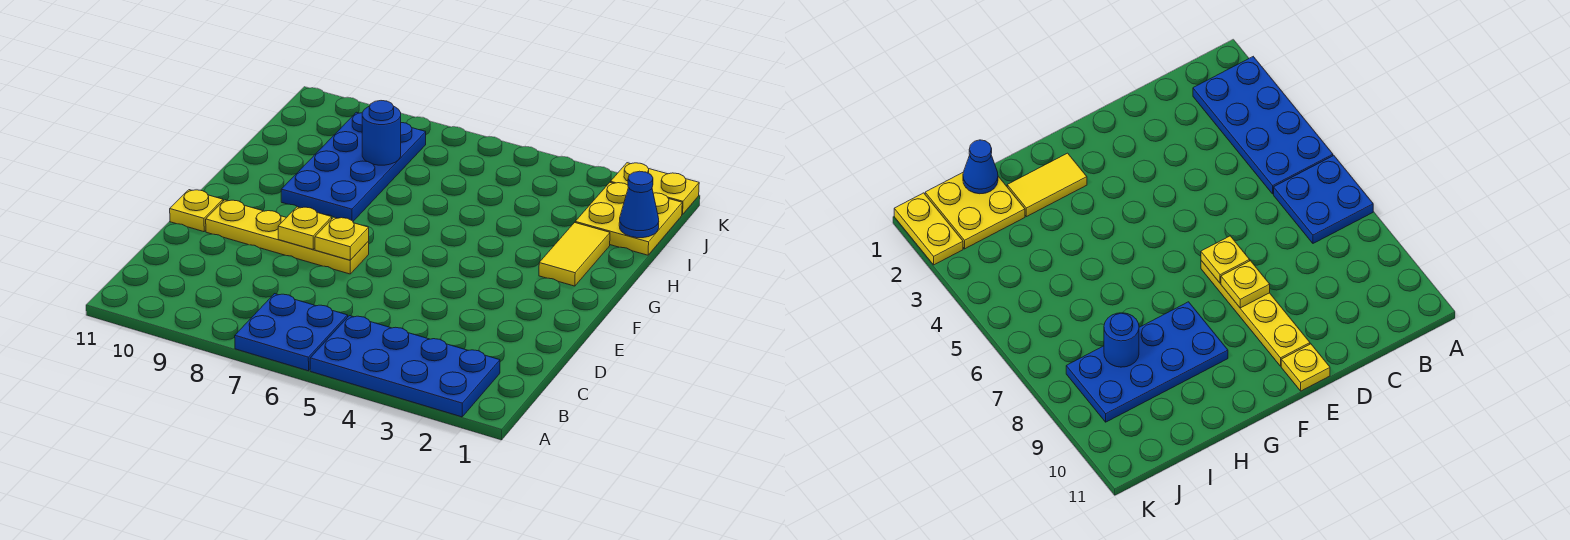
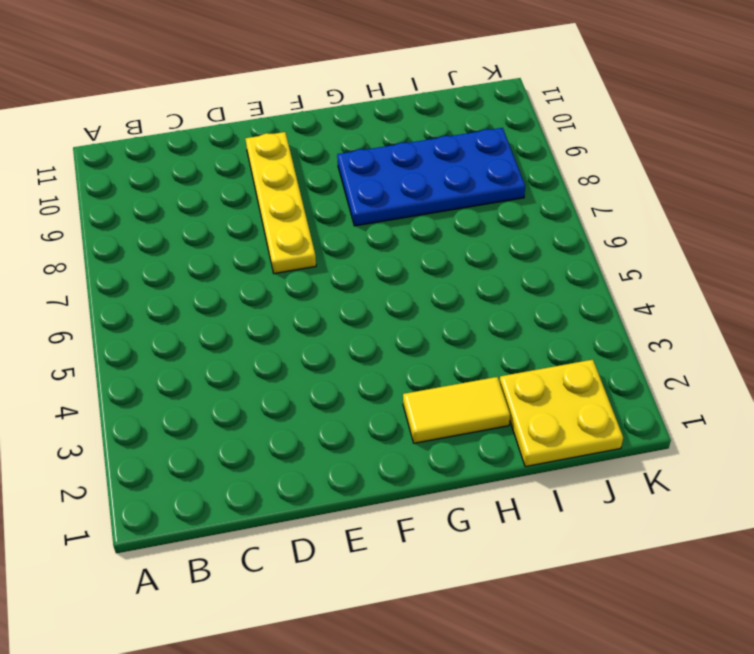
none -> blue plate A2:B5 level 1
none -> blue plate A6:B7 level 1
none -> yellow plate E11 level 1

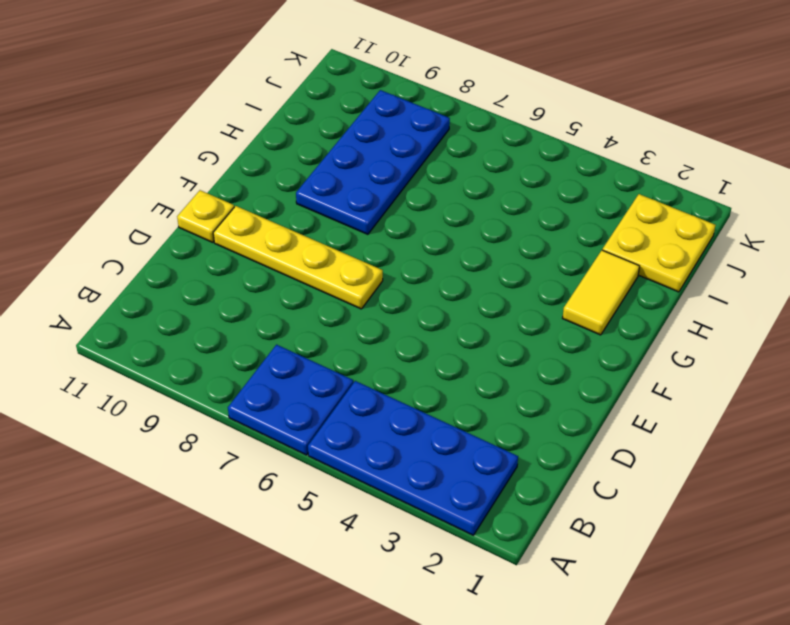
none -> yellow plate K1:K2 level 1
none -> yellow plate E7 level 2
none -> yellow plate E8 level 2

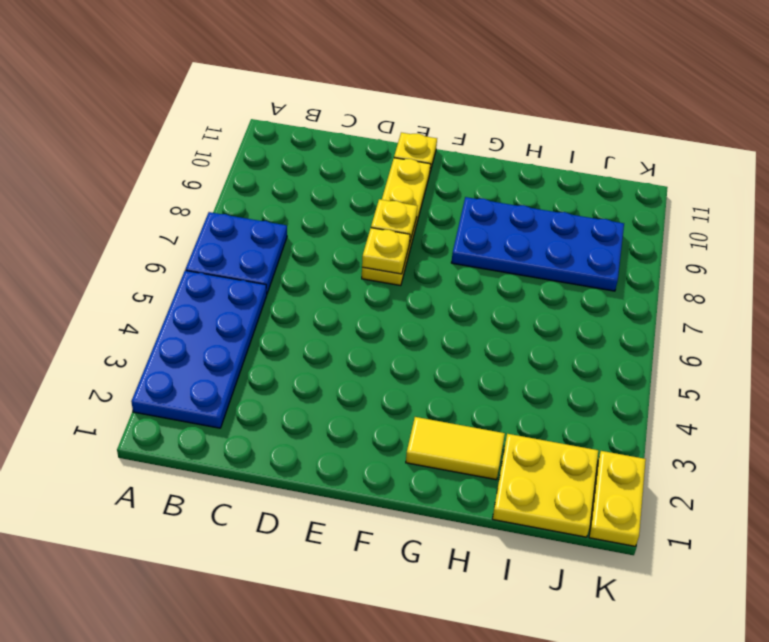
none -> blue cone I1 level 2
none -> blue round brick I8 level 2

